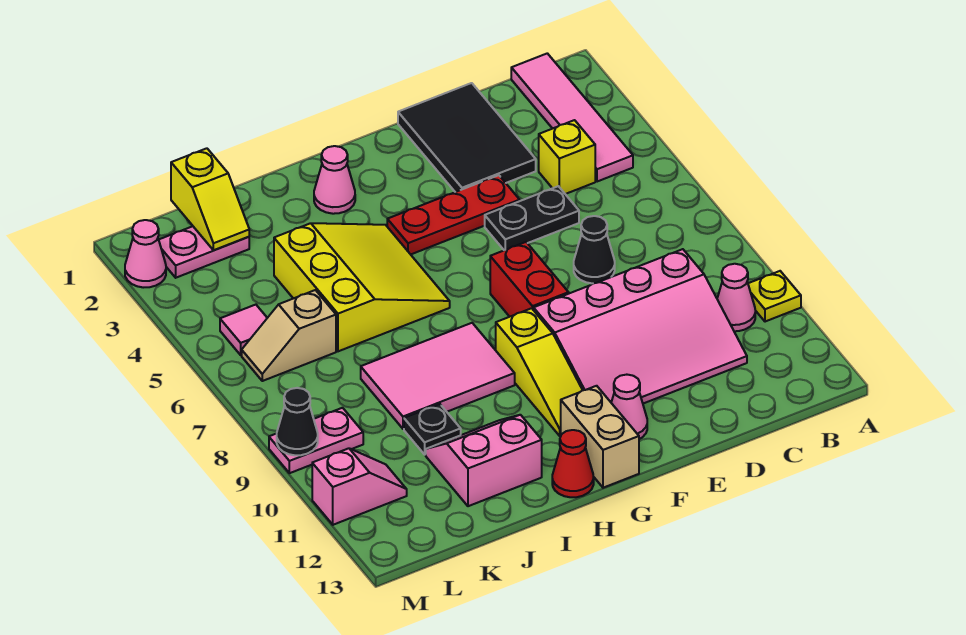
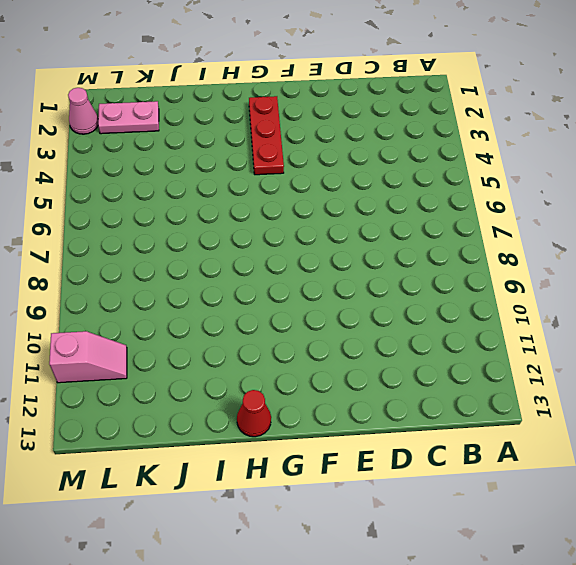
red plate G2:G4 level 1 -> red plate E4:G4 level 1
none -> yellow plate A10 level 1
none -> pink tile B1:B4 level 1
none -> pink cone B10 level 1

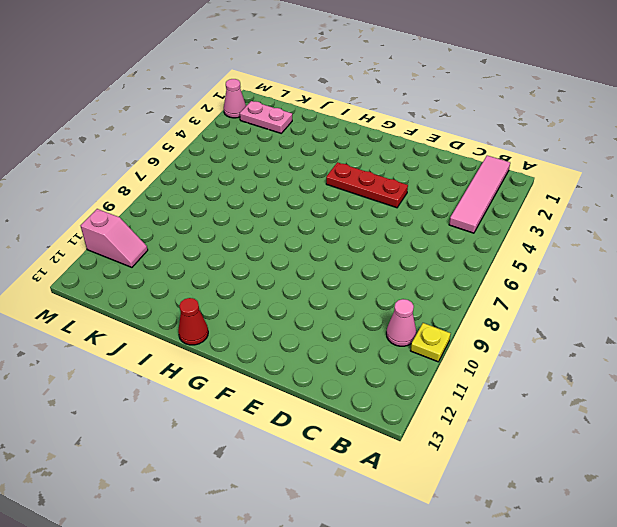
none -> yellow brick C4 level 1
none -> pink slope C9:F11 level 1 top 9
none -> black tile D1:E3 level 1

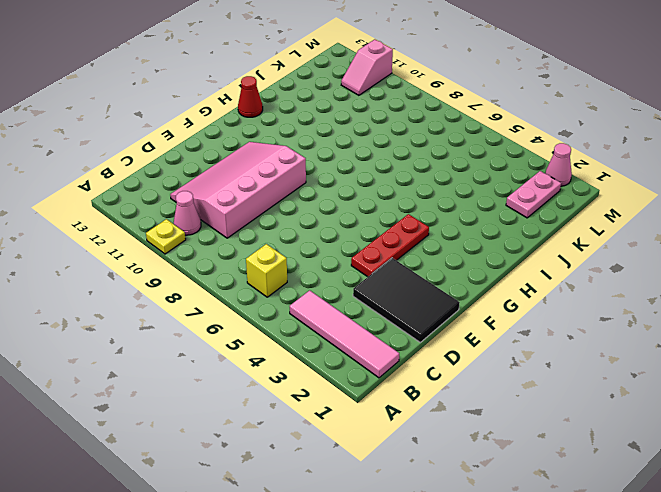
yellow brick B6 level 1 -> yellow brick C4 level 1
none -> black plate D5:E5 level 1
none -> black cone D7 level 1
none -> red brick F7:F8 level 1

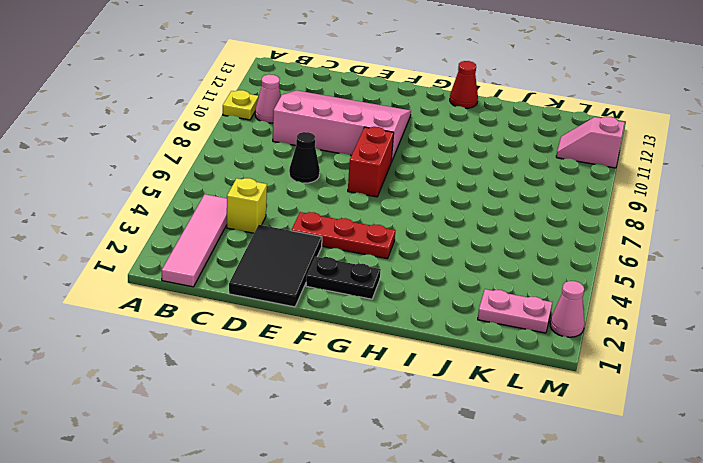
black plate F2:G2 level 1 -> black plate D5:E5 level 1
none -> pink cone F12 level 1
none -> yellow slope G9:G11 level 1 top 9
none -> tan brick G12:G13 level 1

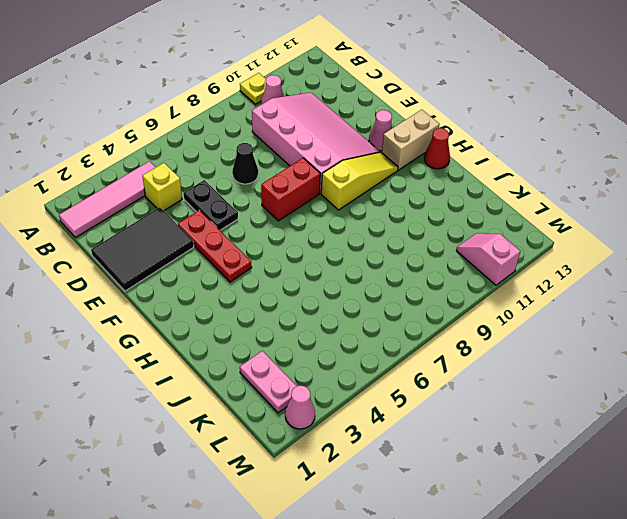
none -> pink cone H2 level 1
none -> yellow slope H4:J6 level 1 top J
none -> pink tile H8:J9 level 1

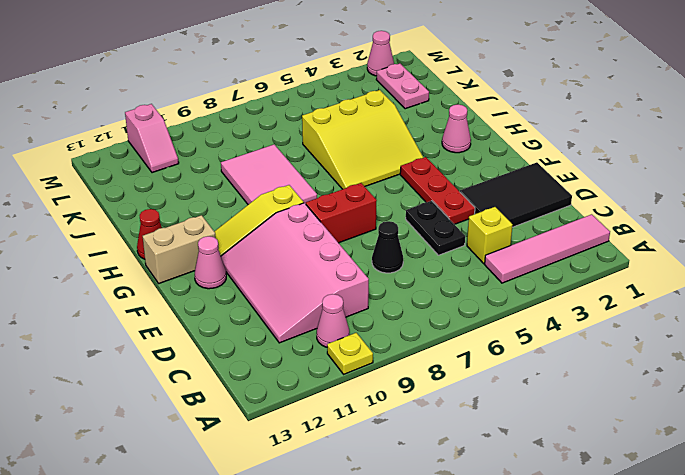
none -> pink slope I11:J12 level 1 top 12
none -> black plate J10 level 1
none -> tan slope K6:L6 level 1 top K

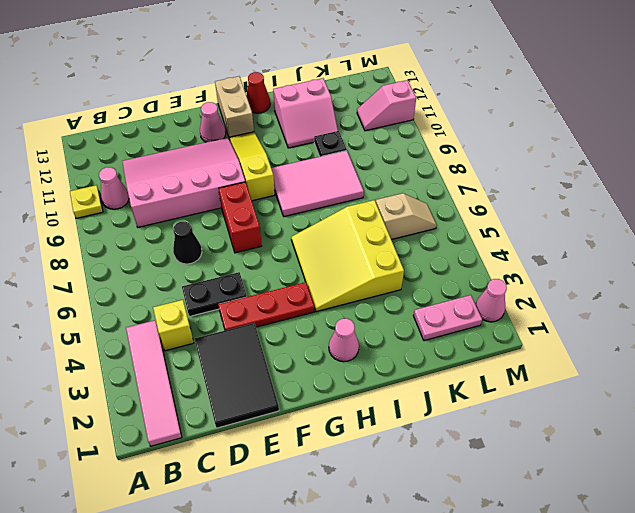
none -> pink tile L5 level 1
none -> pink plate L9:M9 level 1
none -> yellow slope K1:K2 level 2 top 1

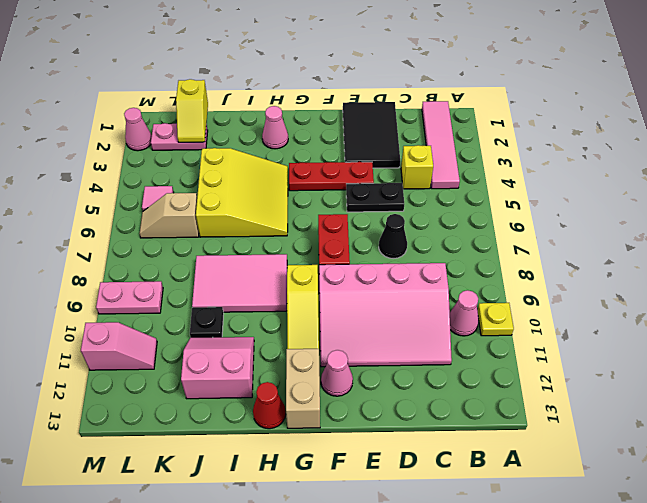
none -> black cone M9 level 2

